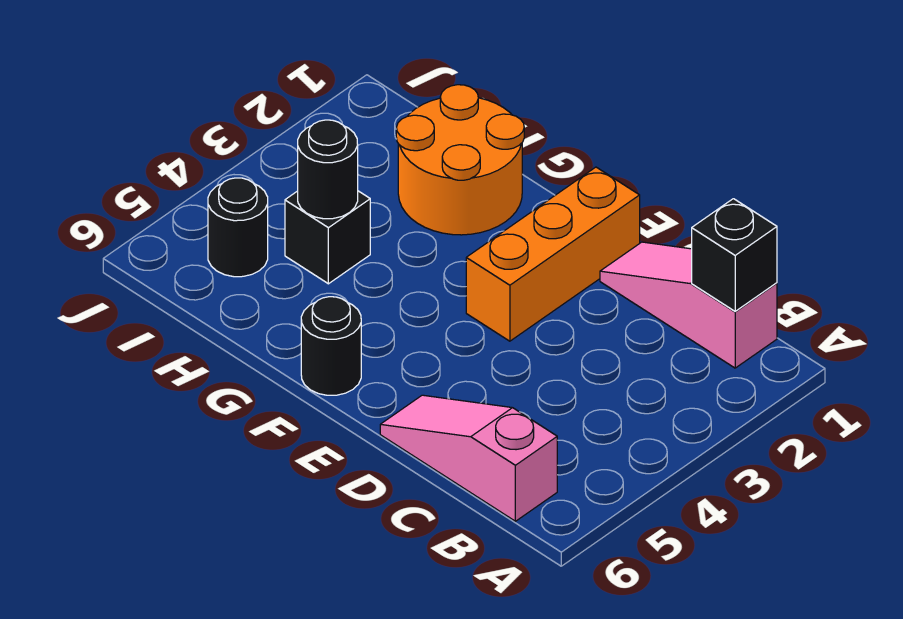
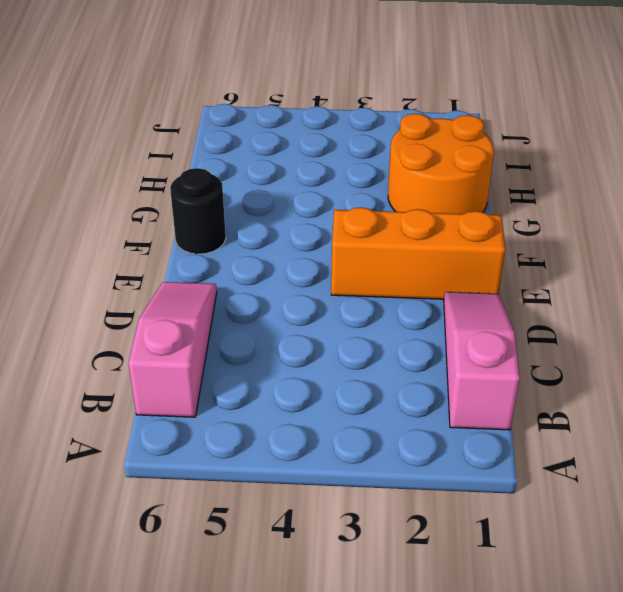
none -> black brick H4 level 1
none -> black round brick I5 level 1

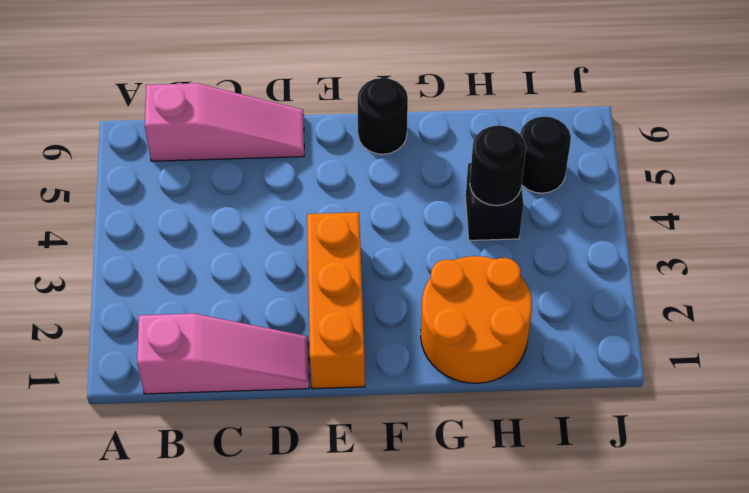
none -> black brick B1 level 2

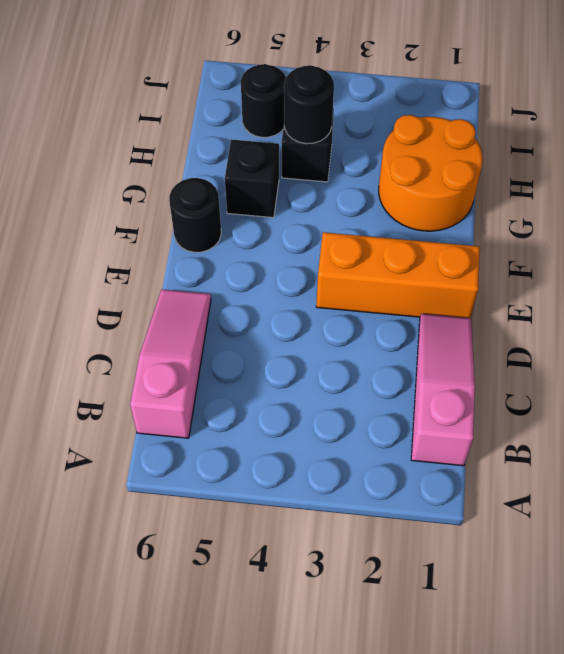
black brick G5 level 1 -> black brick B1 level 2

